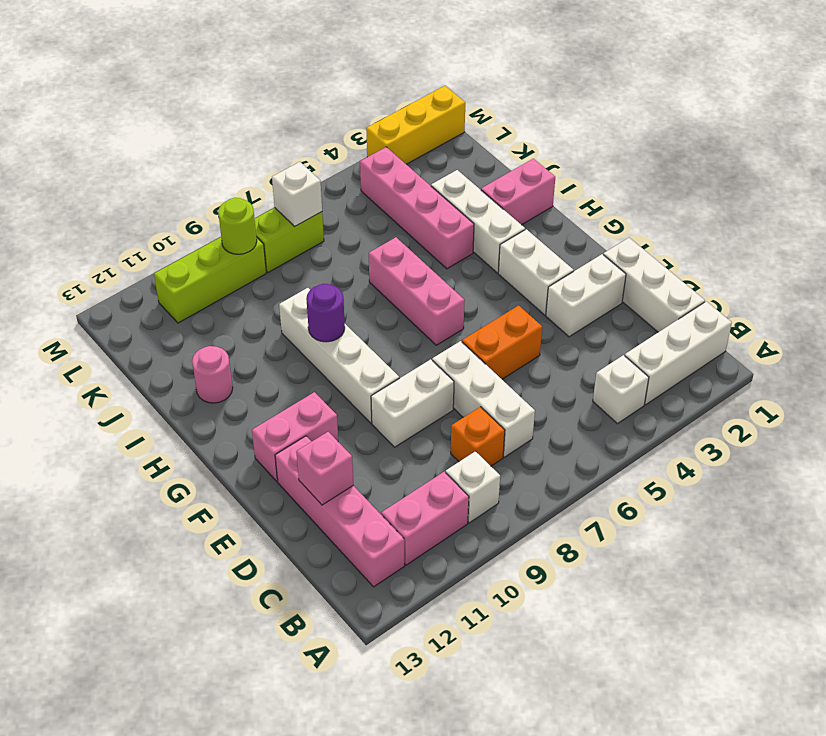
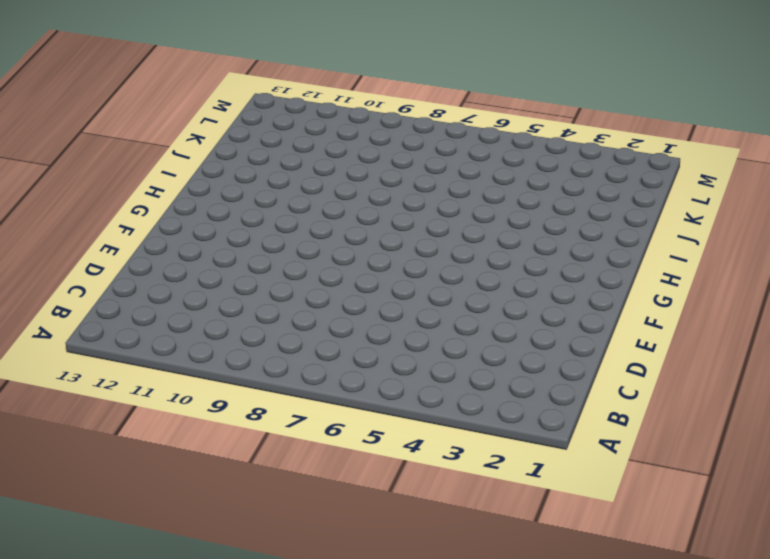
none -> white brick B1:B3 level 1
none -> white brick B4 level 1
none -> white brick B9 level 1

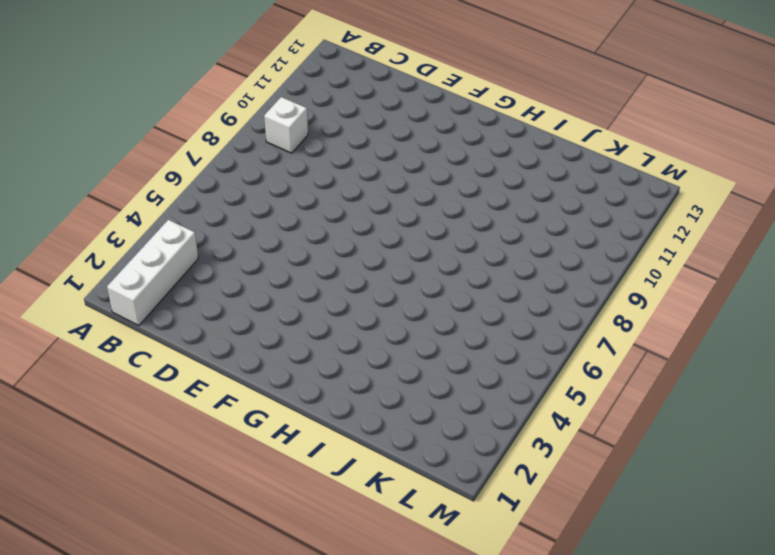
none -> white brick B4 level 1
none -> pink brick B10:B11 level 1
none -> pink brick B12:E12 level 1

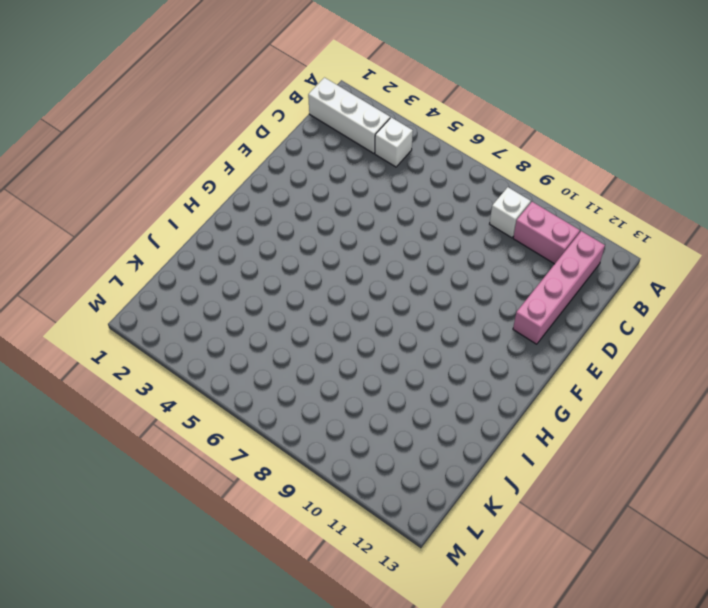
none -> white brick C1:E1 level 1
none -> white brick C7:E7 level 1
none -> orange brick C8 level 1

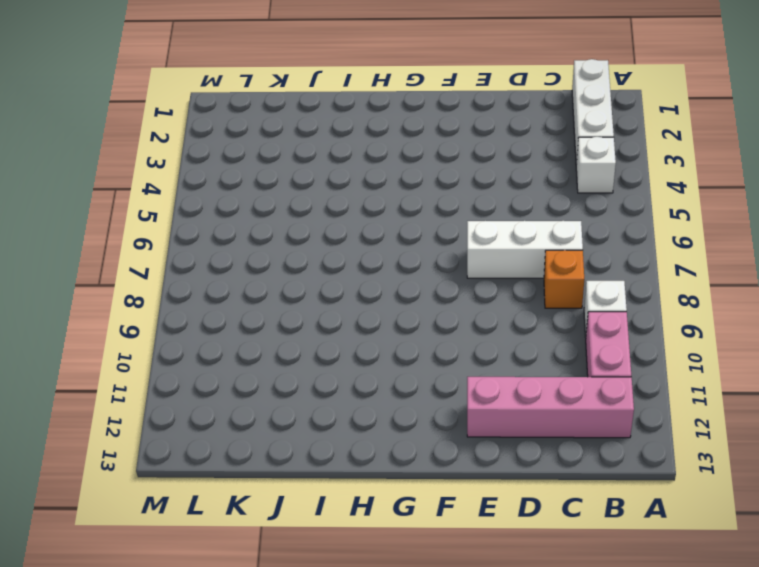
none -> white brick C1:E1 level 1
none -> white brick E2:E3 level 1
none -> orange brick E5:E6 level 1

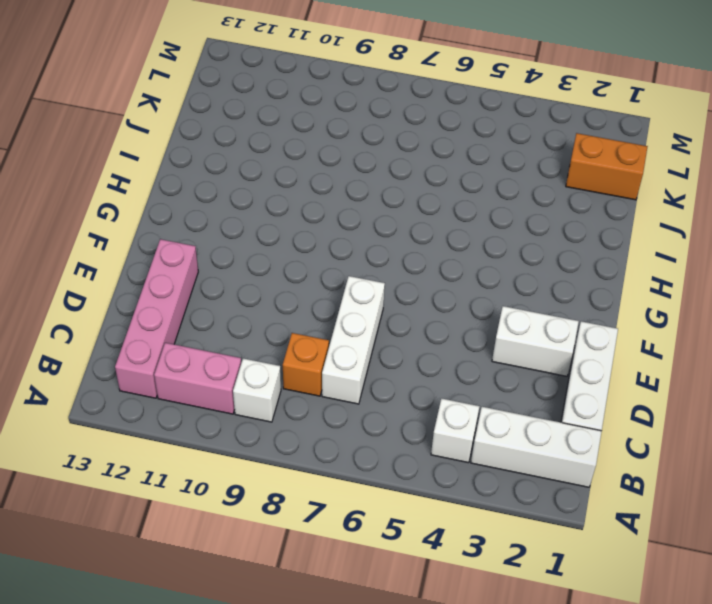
orange brick K1:K2 level 1 -> orange brick E5:E6 level 1
none -> white brick E8:E9 level 1
none -> white brick F3:G3 level 1
none -> white brick F9:I9 level 1

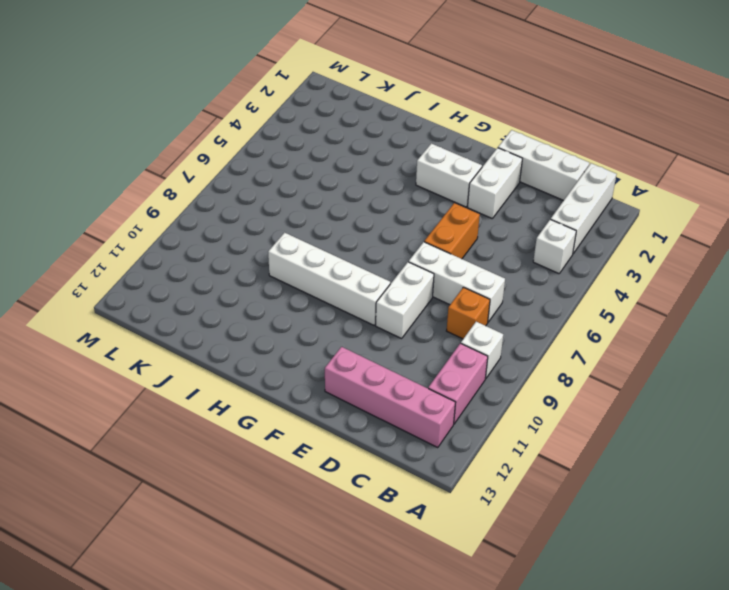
none -> pink brick F11:F12 level 1
none -> pink brick G6:I6 level 1
none -> white brick H3:J3 level 1

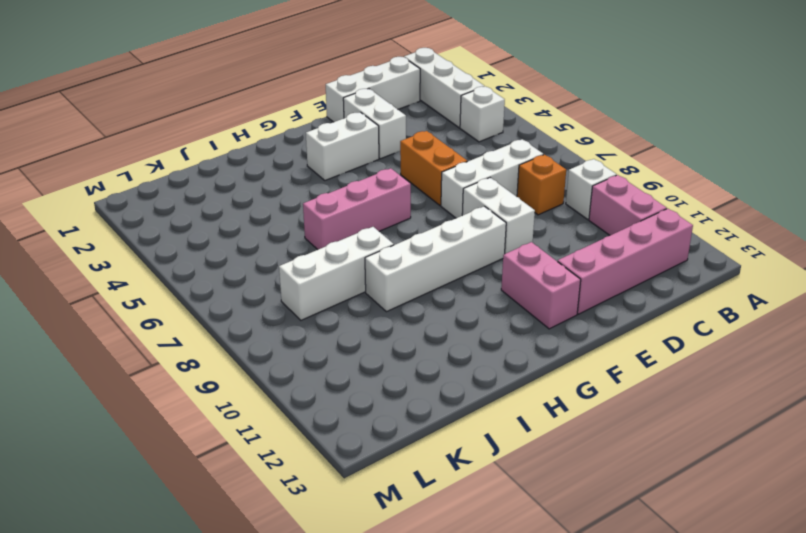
white brick I8:K8 level 1 -> white brick H3:J3 level 1
none -> pink brick I1:I2 level 1
none -> pink brick I4:L4 level 1
none -> pink round brick I12 level 1

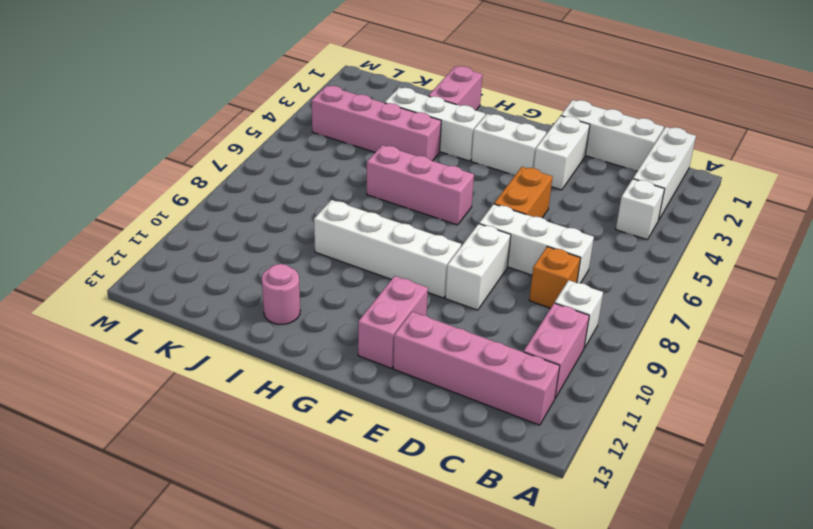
none -> lime brick L7:L8 level 1
none -> lime brick L9:L11 level 1
none -> yellow brick M1:M3 level 1

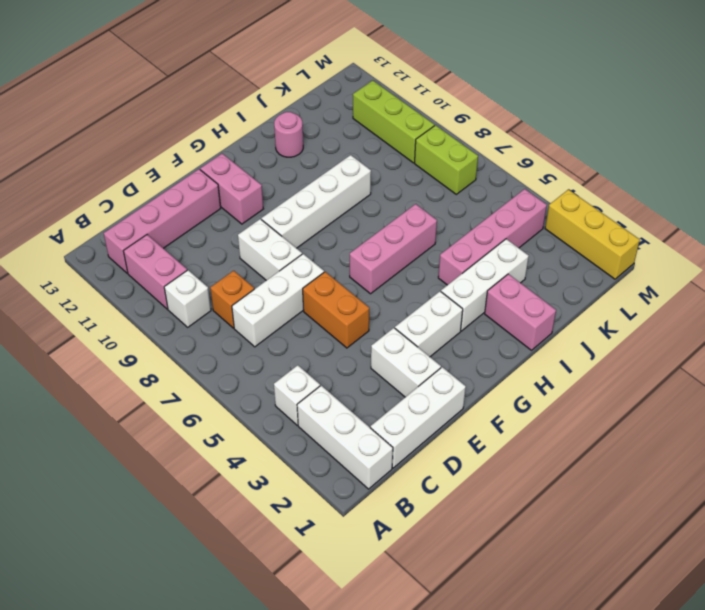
none -> pink brick D12 level 2
none -> purple round brick H9 level 2
none -> white brick L7 level 2

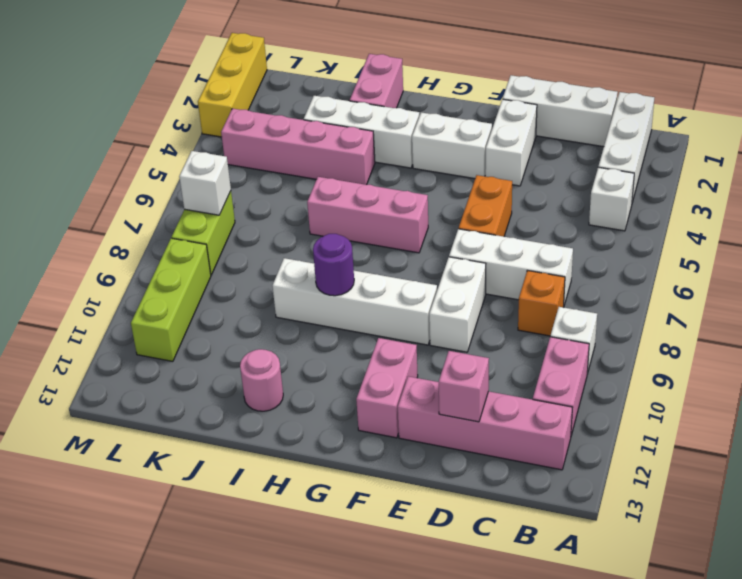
none -> lime round brick L9 level 2

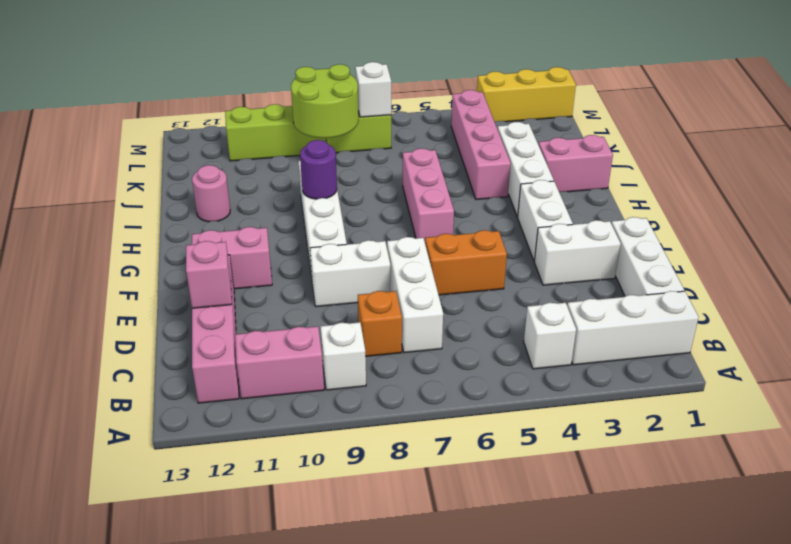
lime round brick K8:L9 level 2 -> lime round brick L9 level 2

